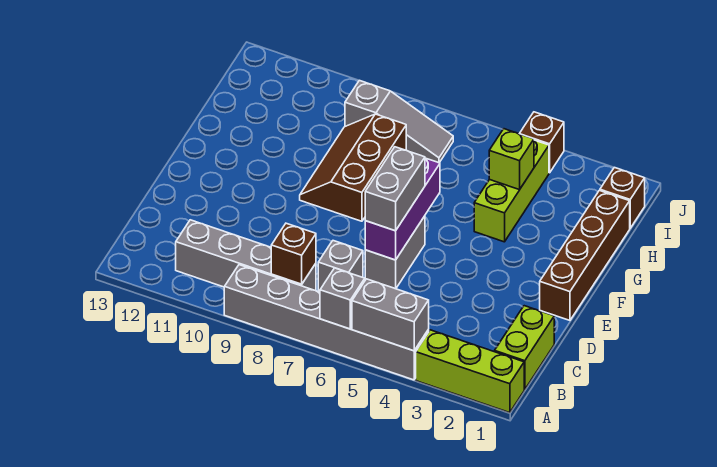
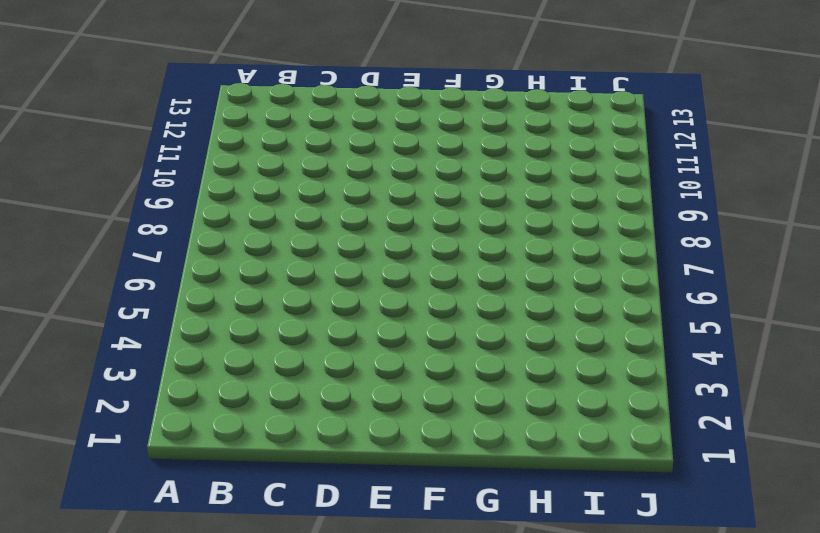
none -> lime brick A1:A3 level 1
none -> grey brick A4:A9 level 1
none -> lime brick B1:C1 level 1

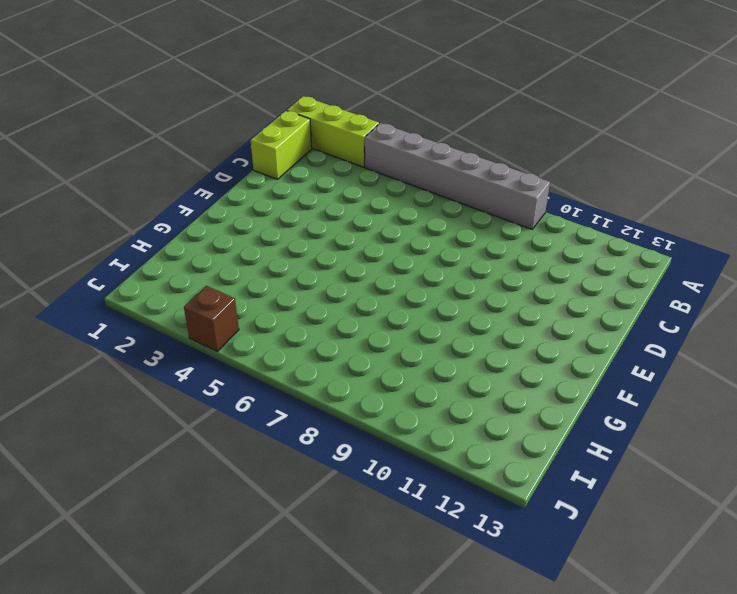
none -> grey brick B8:B11 level 1
none -> grey brick C7 level 1
none -> grey brick D6:E6 level 1

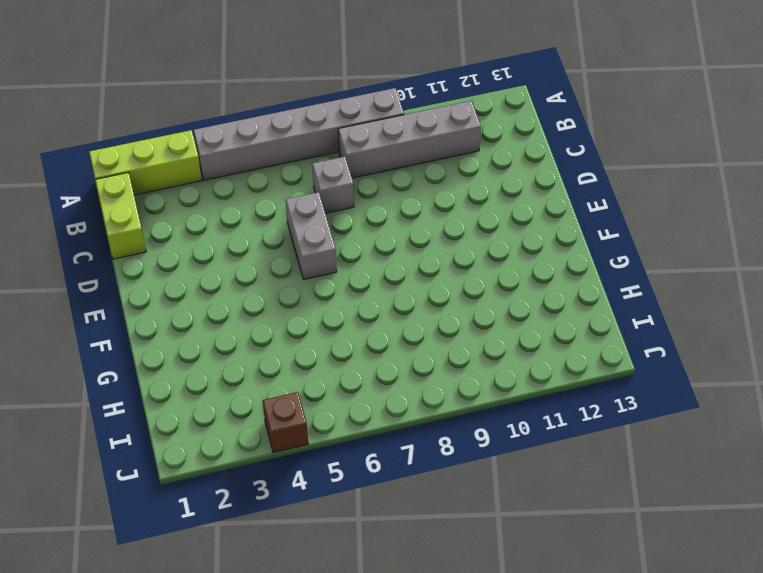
none -> brown brick E1:H1 level 1
none -> brown slope F8:H9 level 1 top 8
none -> lime brick G4:I4 level 1

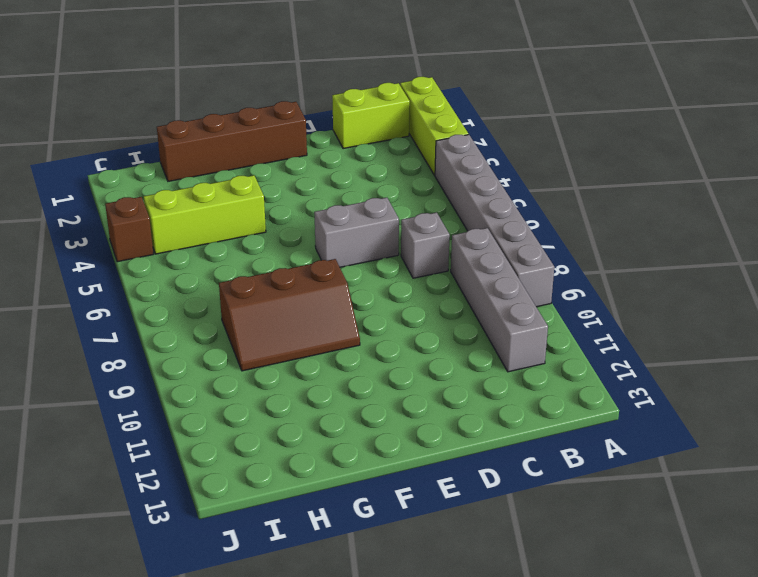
none -> brown brick I1 level 1
none -> grey slope I7:I9 level 1 top 9
none -> grey brick A4:A5 level 2

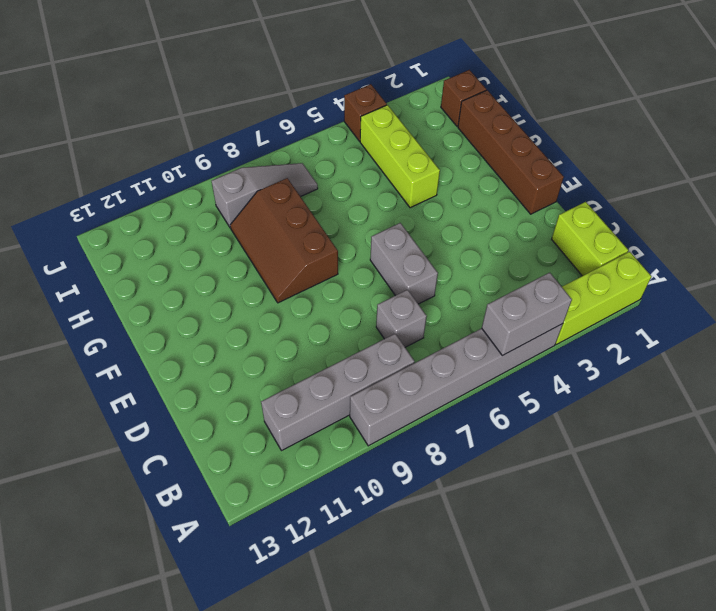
none -> grey brick A6 level 2
none -> brown brick B8 level 2
none -> purple brick D6:F6 level 2

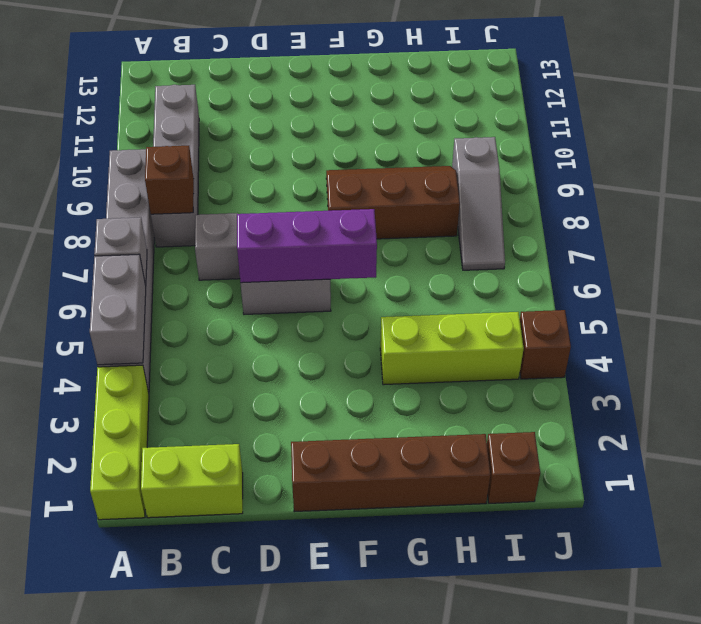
none -> lime brick H4 level 2
none -> grey brick D6:E6 level 3

